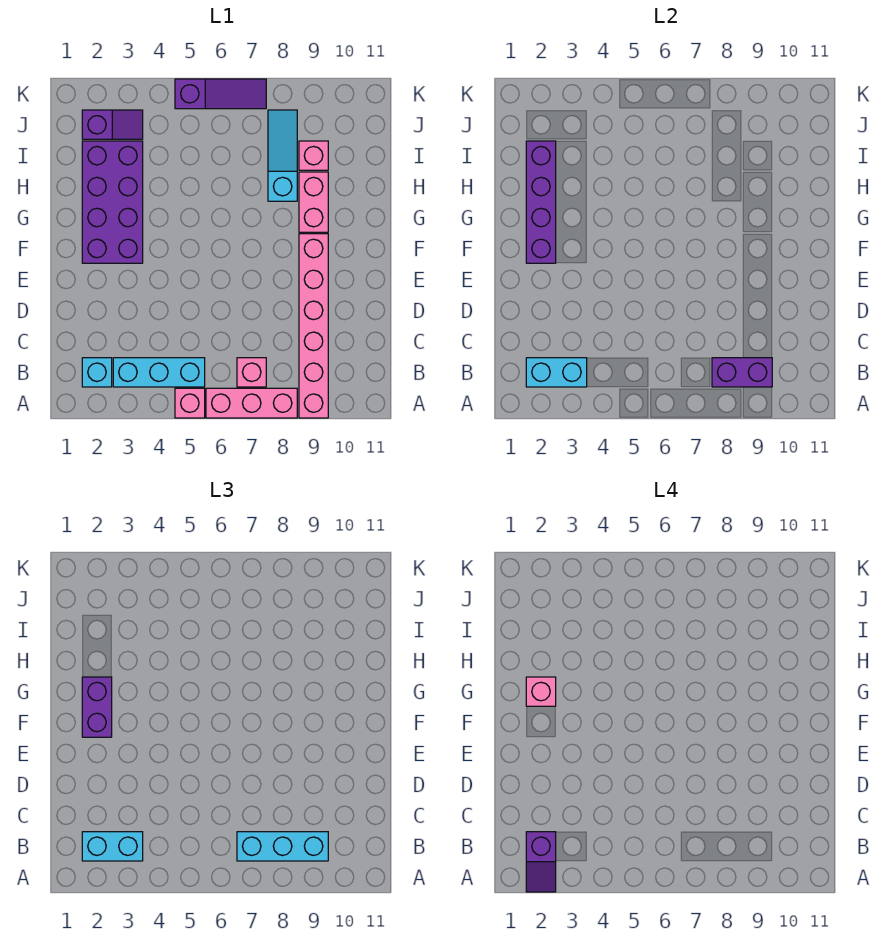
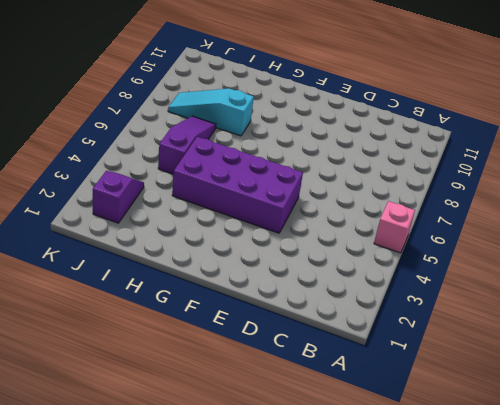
purple brick E4:H5 level 1 -> purple brick F2:I3 level 1
purple slope I5:I7 level 1 top 5 -> purple slope K5:K7 level 1 top 5
none -> pink brick A6:A8 level 1
none -> pink brick A9:F9 level 1
none -> cyan brick B2 level 1

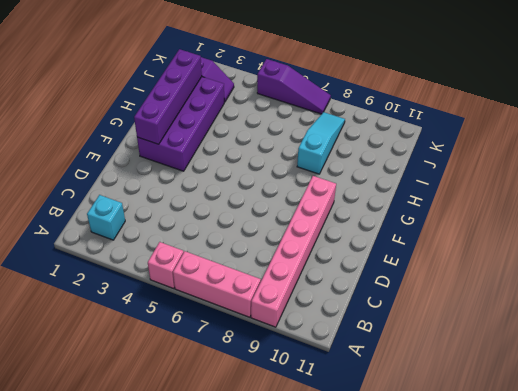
none -> cyan brick B3:B5 level 1
none -> pink brick B7 level 1
none -> pink brick G9:H9 level 1

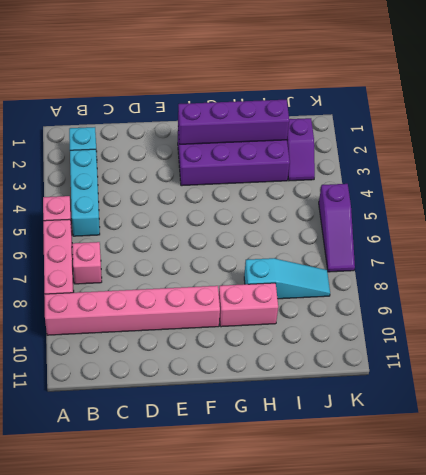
none -> pink brick I9 level 1
none -> cyan brick B2:B3 level 2
none -> purple brick B8:B9 level 2

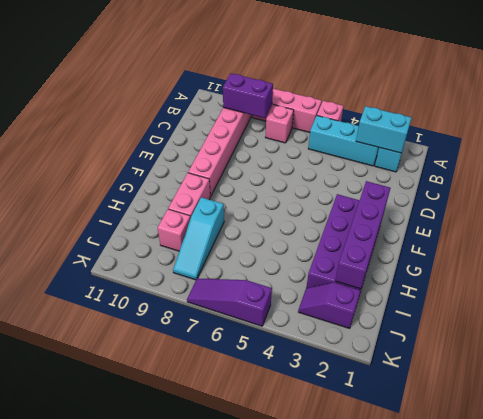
none -> cyan brick B2:B3 level 3
none -> cyan brick B7:B9 level 3
none -> purple brick F2:G2 level 3

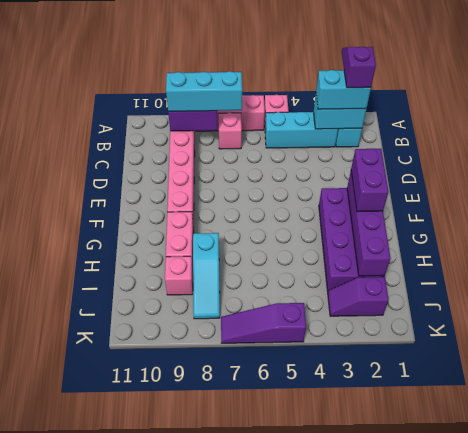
none -> pink brick G2 level 4

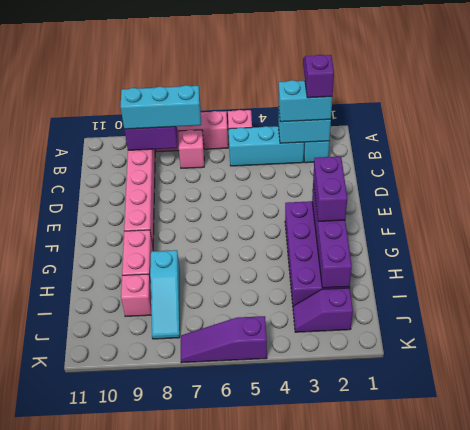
none -> pink brick G2 level 4

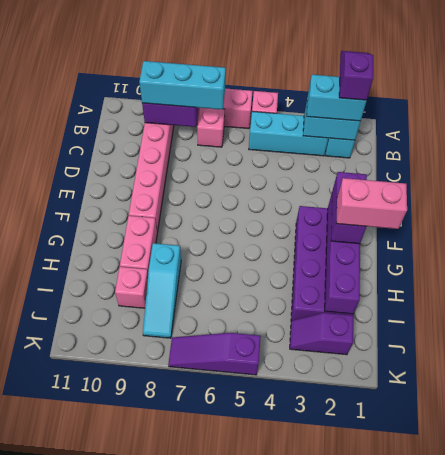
pink brick G1:G2 level 4 -> pink brick G2 level 4

